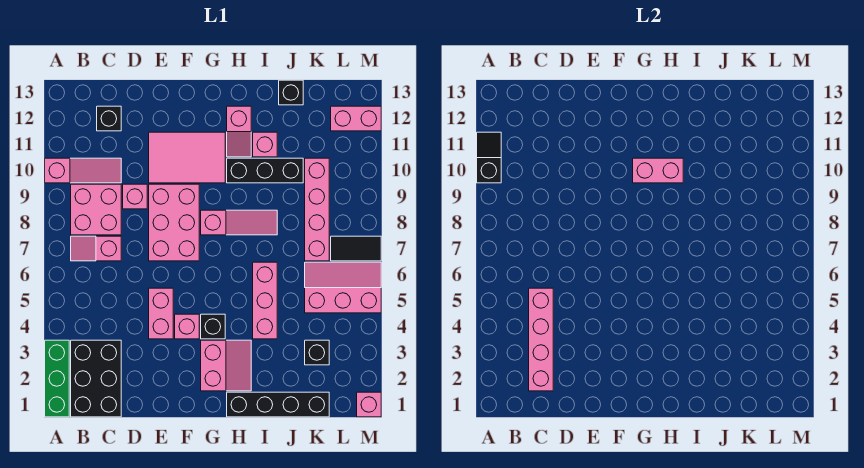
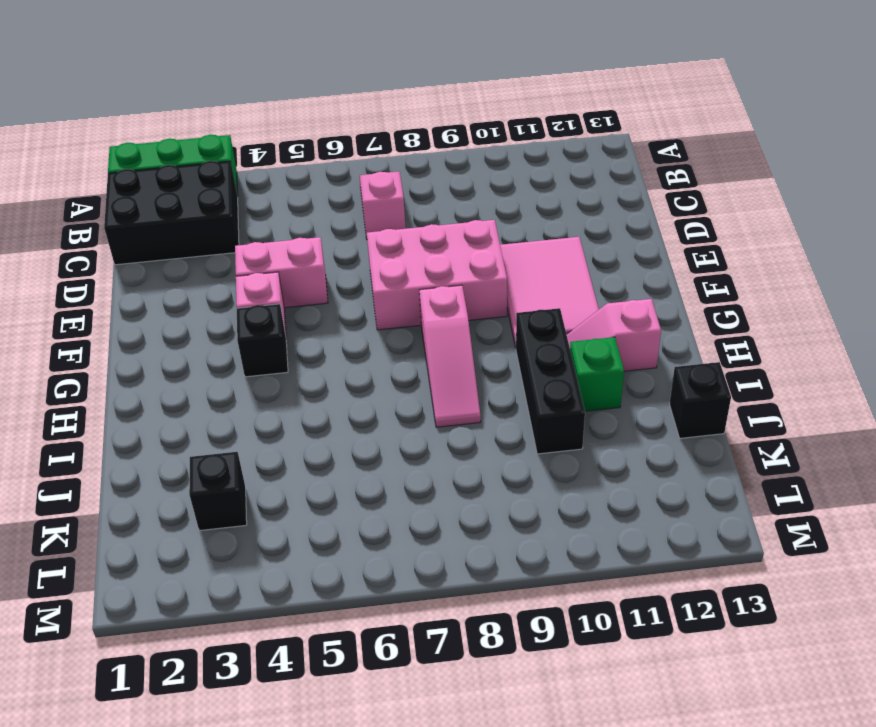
green brick I11 level 1 -> pink brick I11 level 1
none -> pink slope A10:C10 level 1 top A
none -> pink brick B8:C9 level 1
none -> black brick C12 level 1

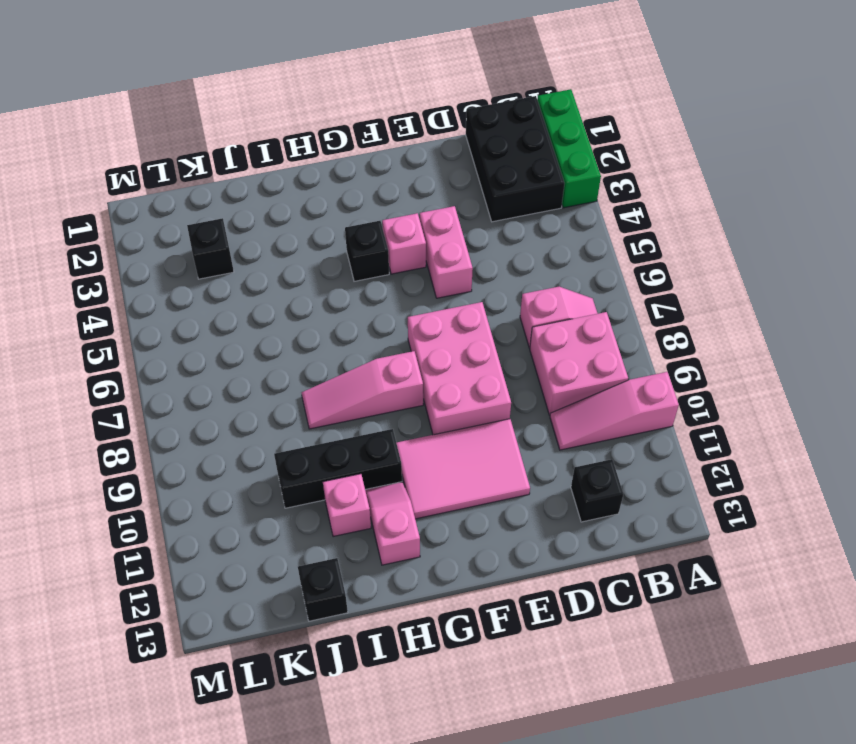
none -> pink brick D9 level 1
none -> pink slope G2:H3 level 1 top G
none -> black brick H1:K1 level 1

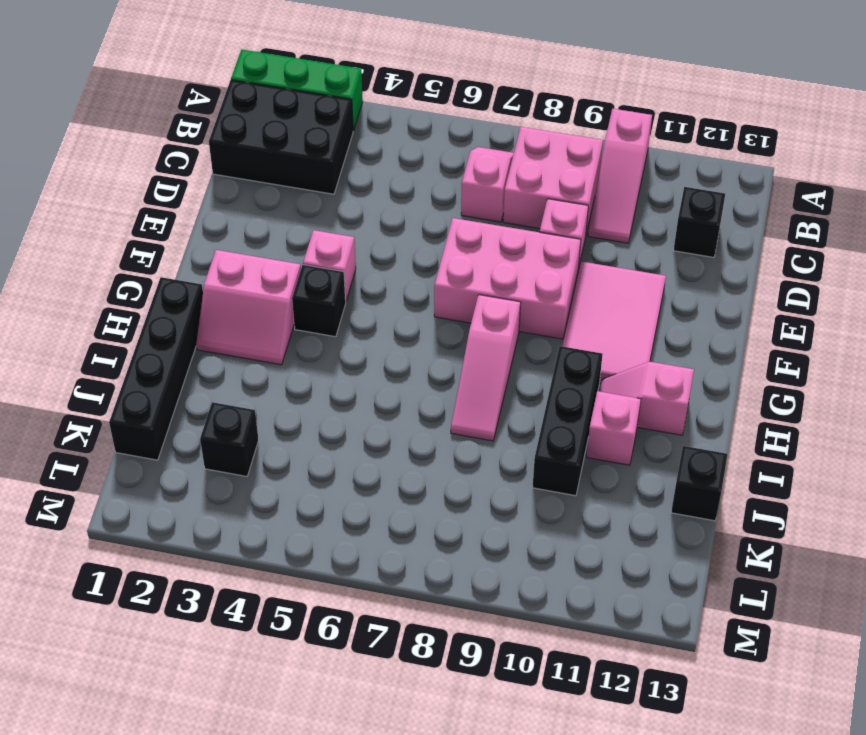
none -> pink brick E4:E5 level 1
none -> pink brick I4:I6 level 1
none -> pink slope K5:M6 level 1 top 5

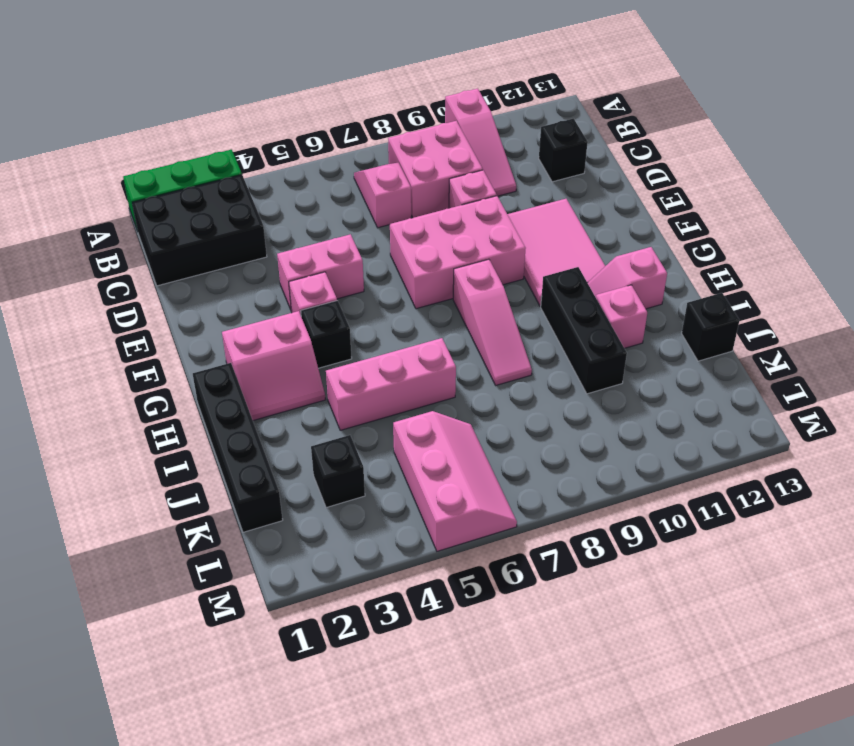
none -> pink brick K7:K10 level 1
none -> black tile L7:M7 level 1
none -> pink brick L12:M12 level 1

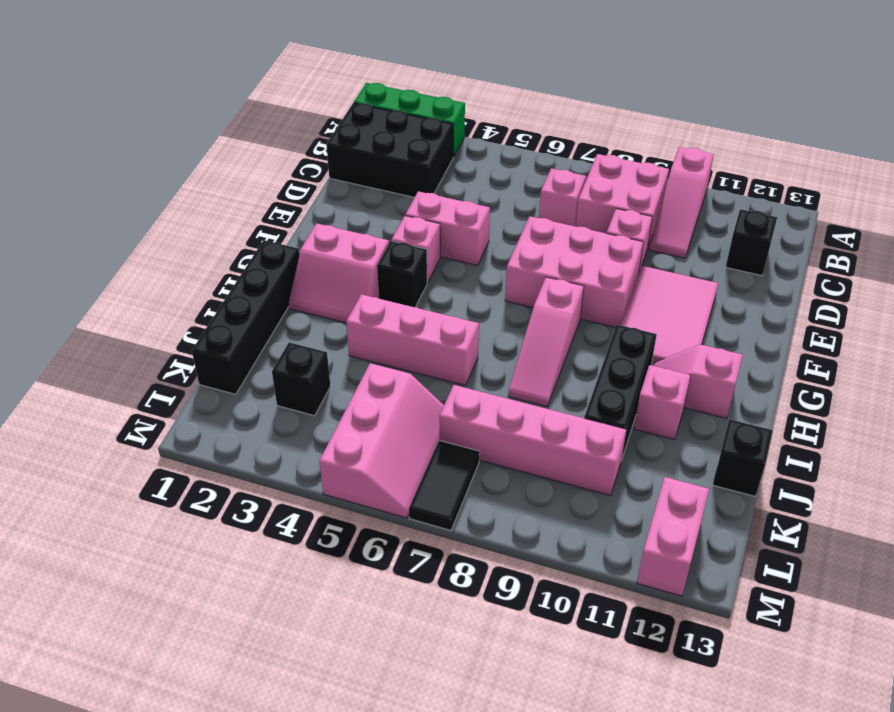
none -> pink brick M1 level 1
none -> black slope A10:A11 level 2 top 10
none -> pink brick C2:C5 level 2

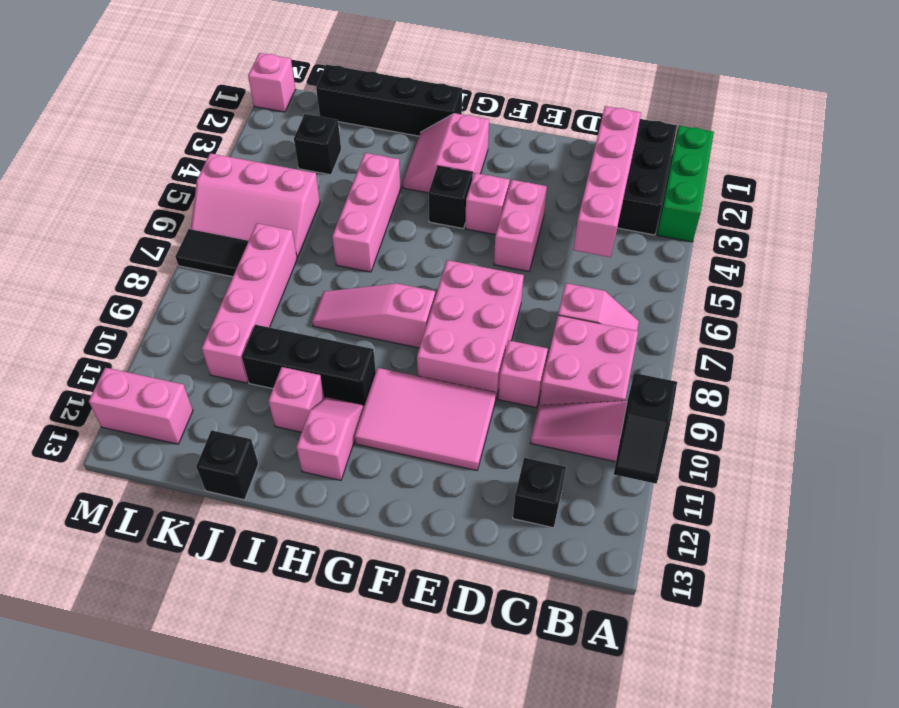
none -> pink brick G10:H10 level 2

